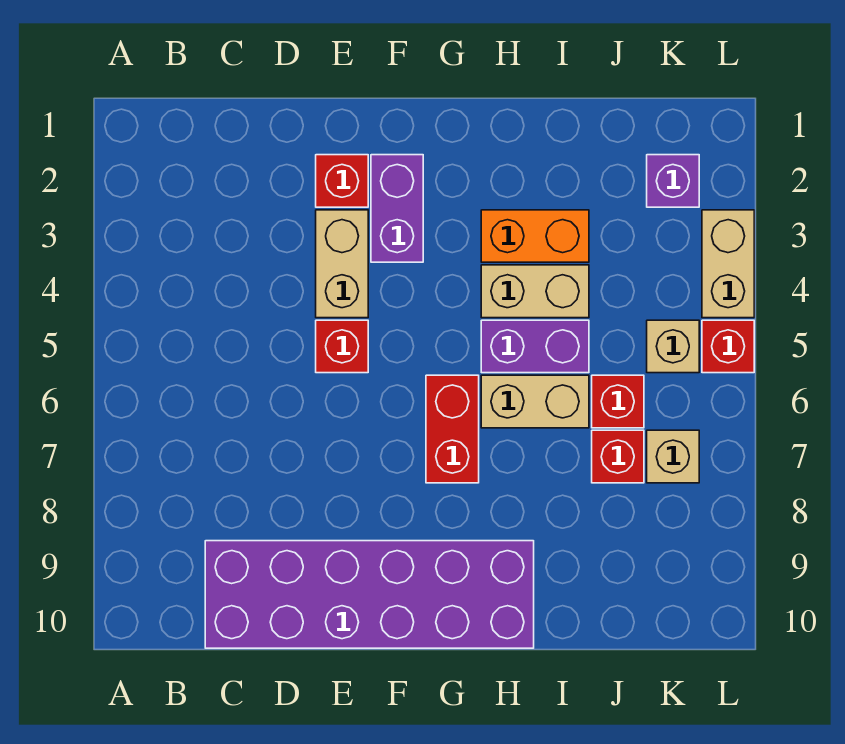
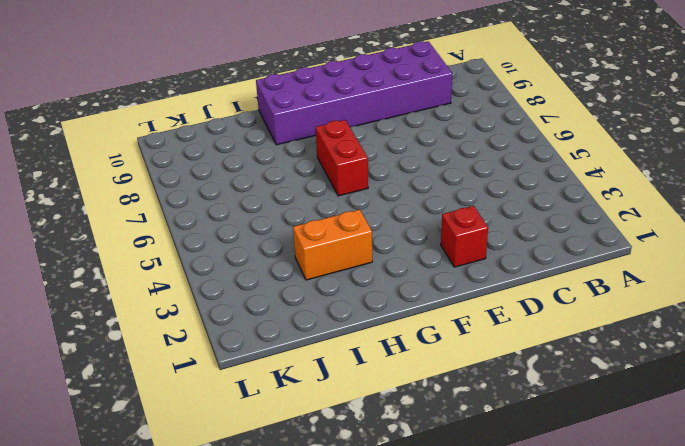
none -> tan brick E3:E4 level 1
none -> red brick E5 level 1
none -> purple brick F2:F3 level 1

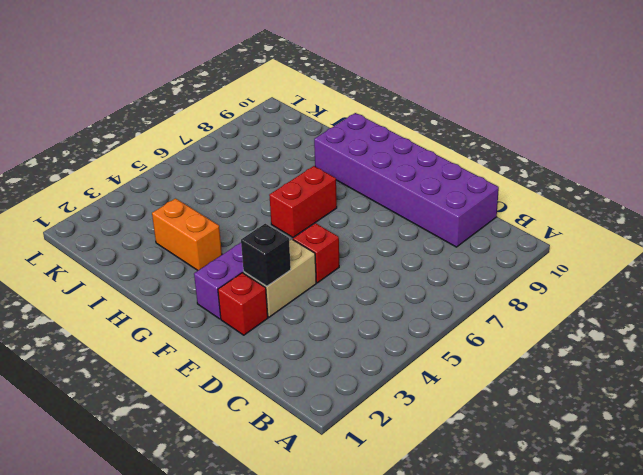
black brick E3 level 2 -> none
none -> tan brick H4:I4 level 1
none -> purple brick H5:I5 level 1
none -> tan brick H6:I6 level 1

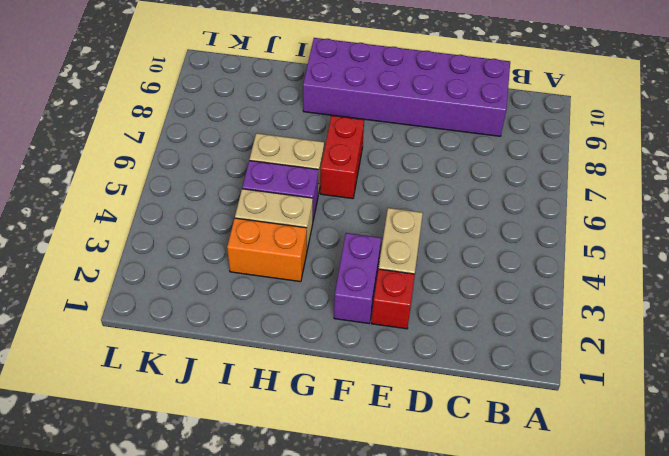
none -> red brick E5 level 1
none -> red brick J6 level 1
none -> red brick J7 level 1

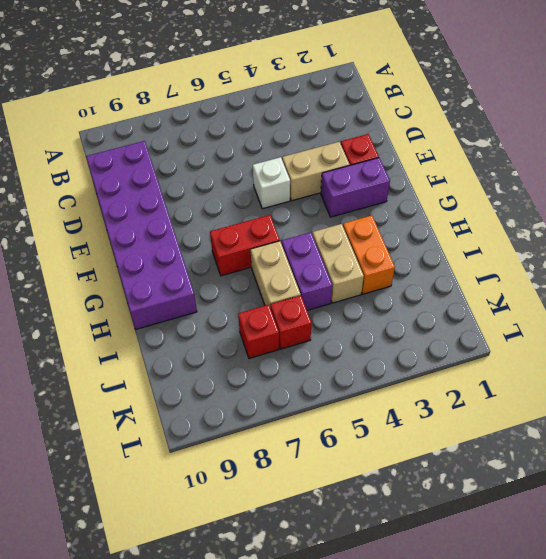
white brick E5 level 1 -> red brick E5 level 1
none -> purple brick K2 level 1
none -> tan brick K5 level 1
none -> tan brick K7 level 1

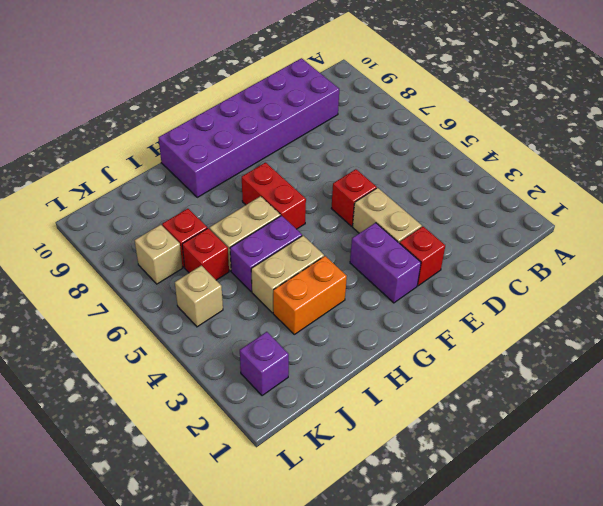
none -> tan brick L3:L4 level 1
none -> red brick L5 level 1

